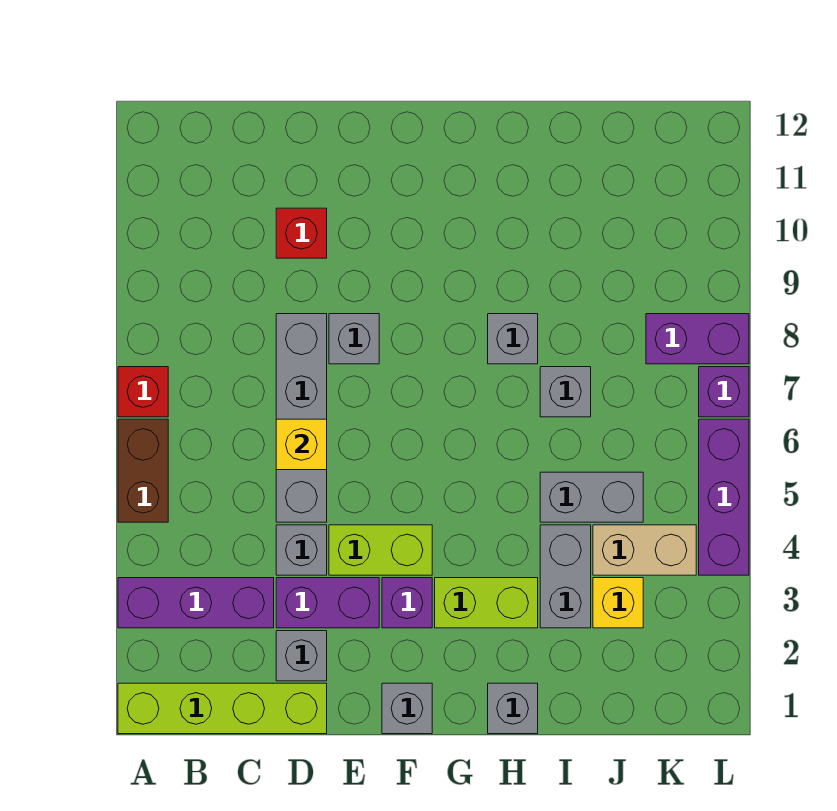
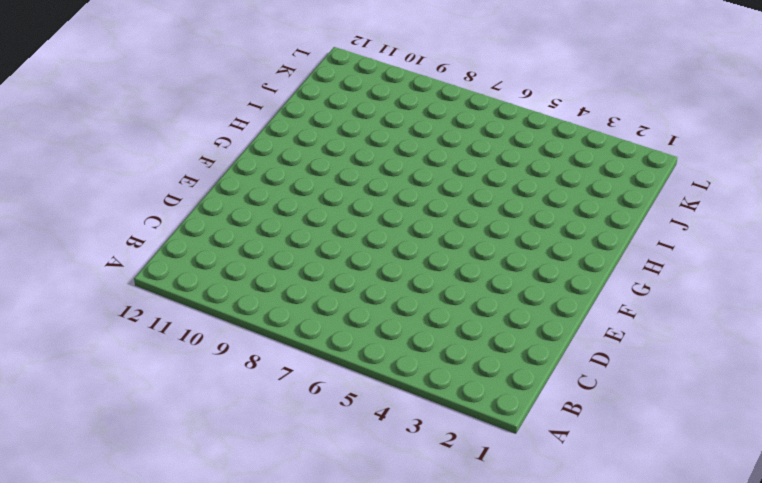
none -> lime brick A1:D1 level 1
none -> purple brick A3:C3 level 1
none -> brown brick A5:A6 level 1

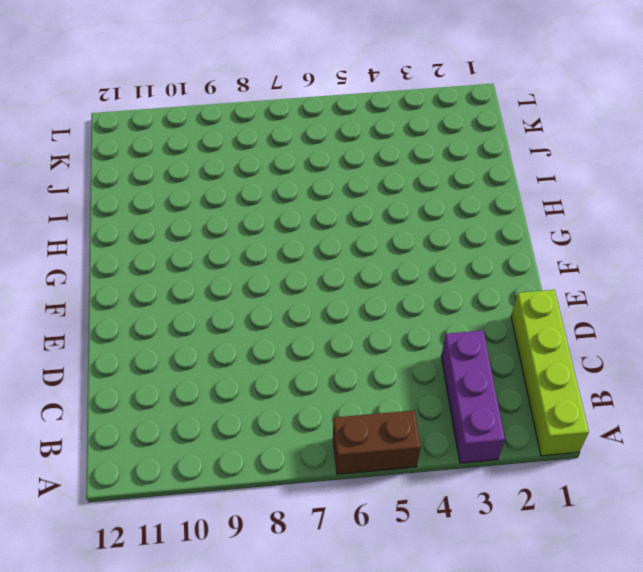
none -> red brick A7 level 1
none -> grey brick D2 level 1
none -> purple brick D3:E3 level 1

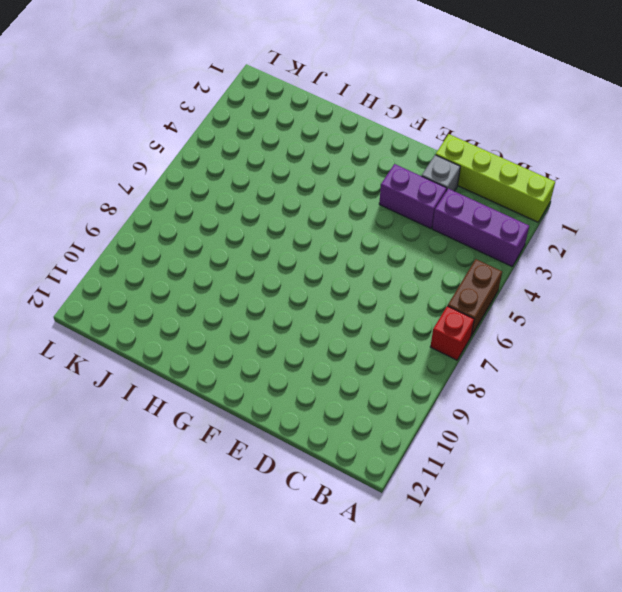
none -> grey brick D4 level 1
none -> grey brick D5:D8 level 1
none -> red brick D10 level 1

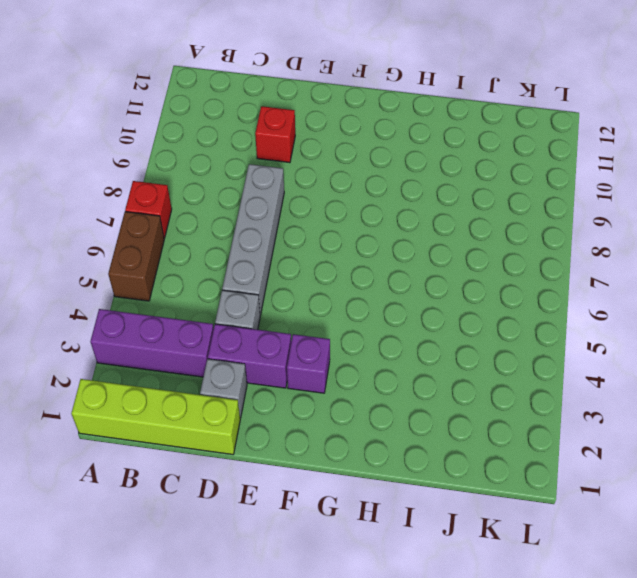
none -> lime brick E4:F4 level 1
none -> grey brick E8 level 1
none -> grey brick F1 level 1

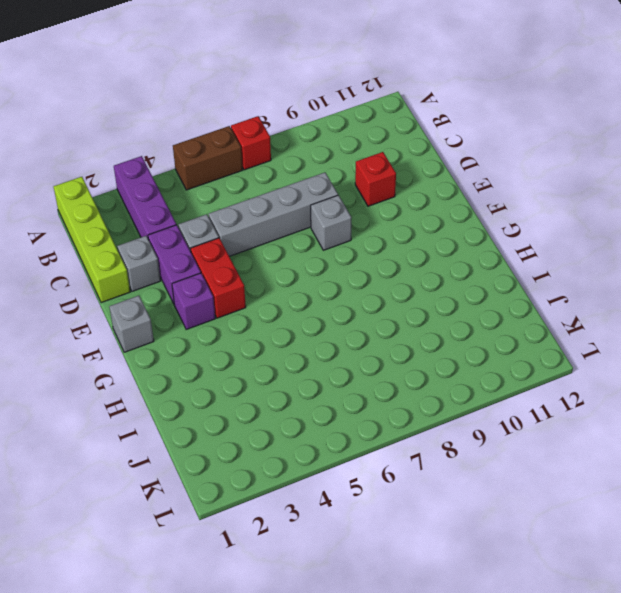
red brick E4:F4 level 1 -> lime brick E4:F4 level 1
none -> lime brick G3:H3 level 1
none -> grey brick H1 level 1
none -> grey brick H8 level 1

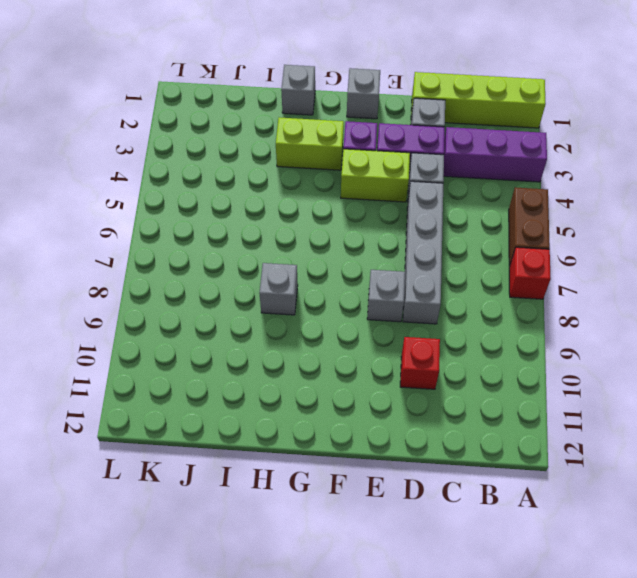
none -> grey brick I3:I4 level 1
none -> grey brick I5:J5 level 1
none -> grey brick I7 level 1

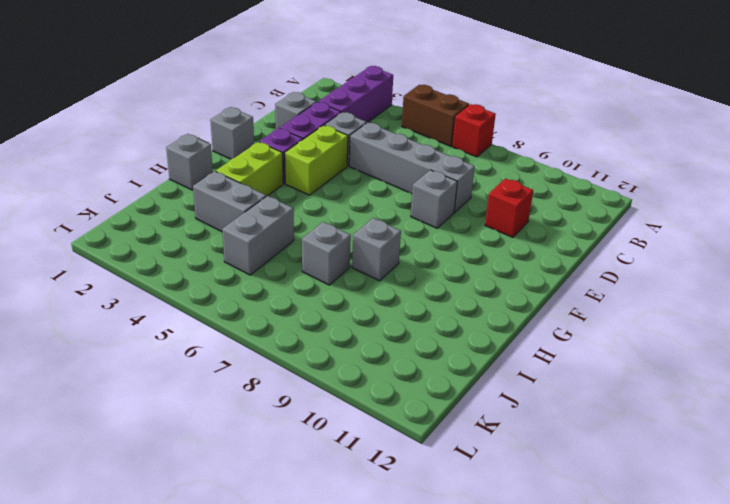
none -> lime brick A1:D1 level 1
none -> yellow brick J3 level 1
none -> tan brick J4:K4 level 1

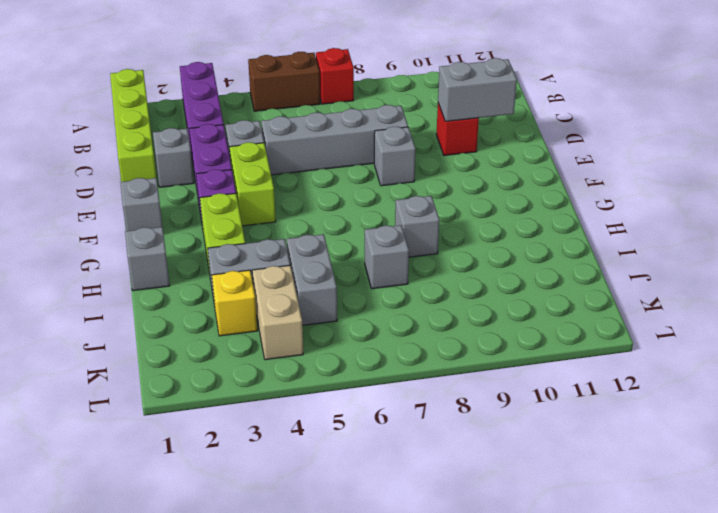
grey brick D10:D11 level 2 -> none
none -> purple brick K8:L8 level 1
none -> purple brick L4:L6 level 1
none -> purple brick L7 level 1

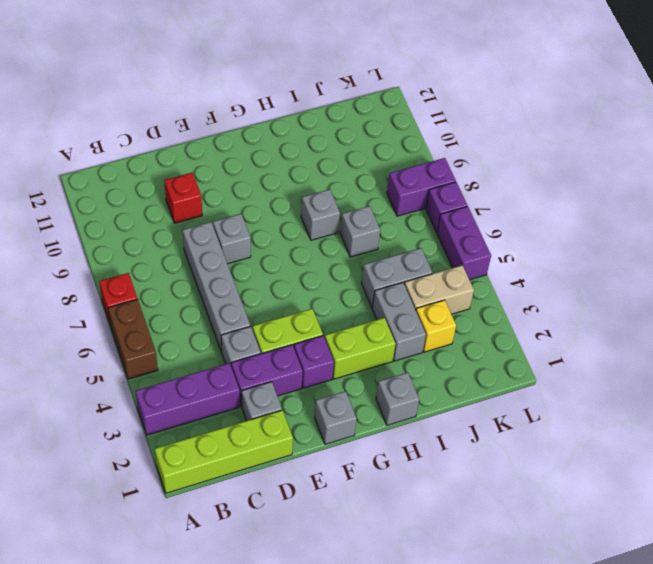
purple brick L5:L6 level 1 -> purple brick L4:L6 level 1
none -> yellow brick D6 level 2

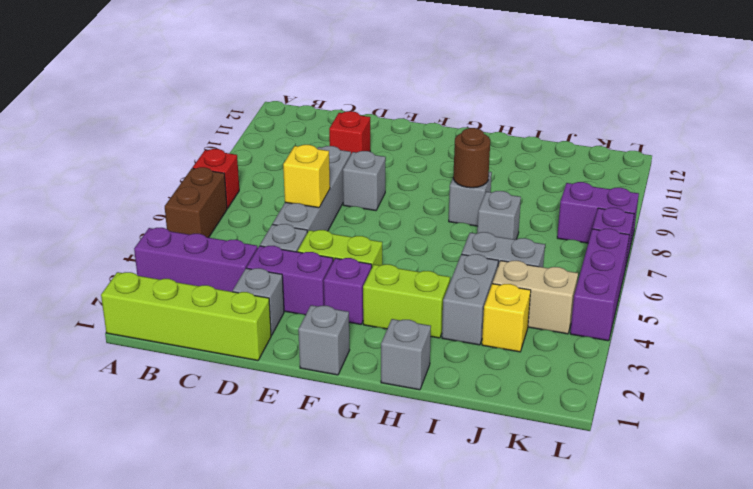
brown round brick H8 level 2 -> none

